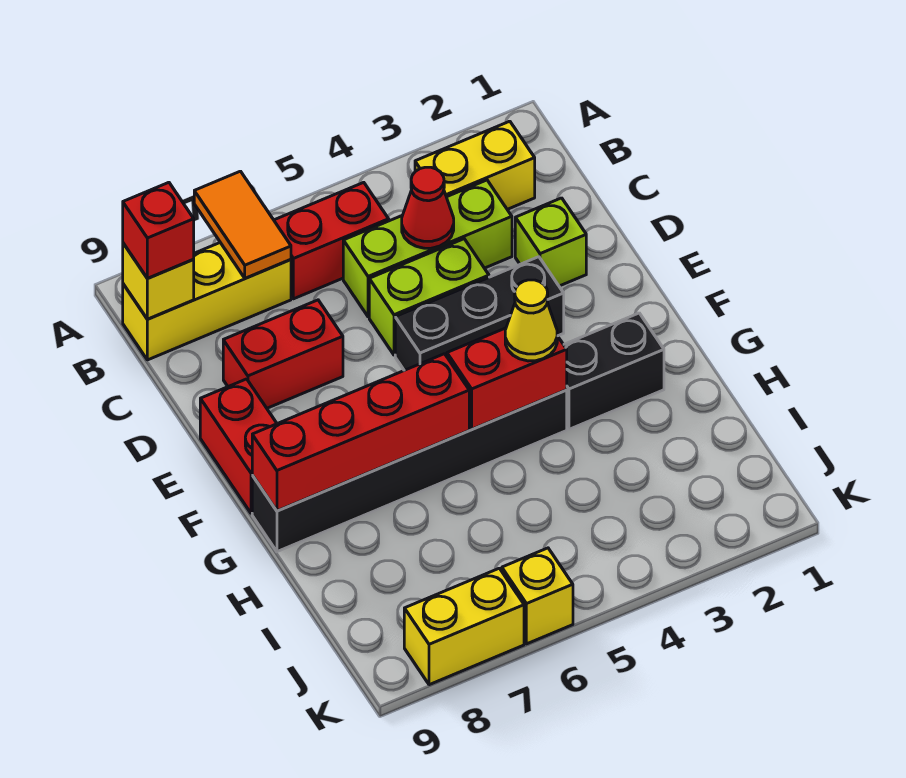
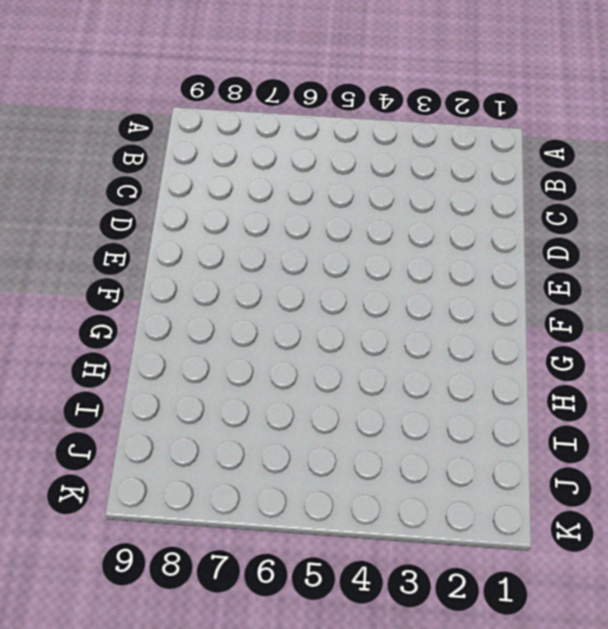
none -> yellow brick B2:B3 level 1
none -> red brick B5:B6 level 1
none -> yellow brick B7:B9 level 1

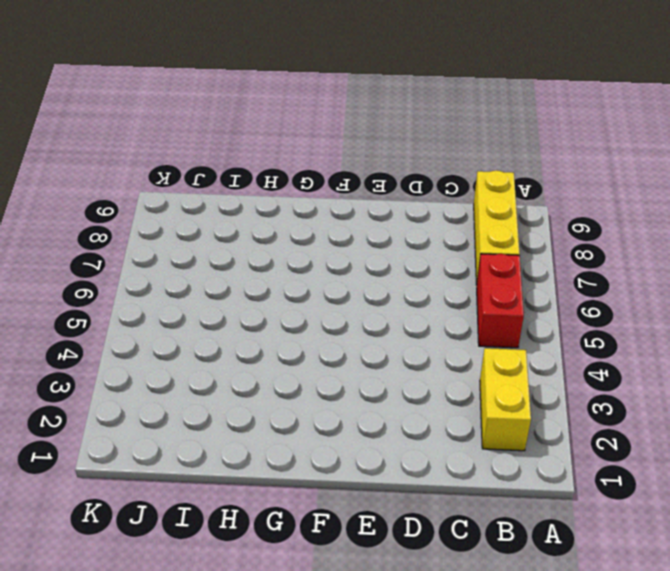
none -> lime brick C3:C5 level 1
none -> lime brick D2 level 1
none -> lime brick D4:D5 level 1

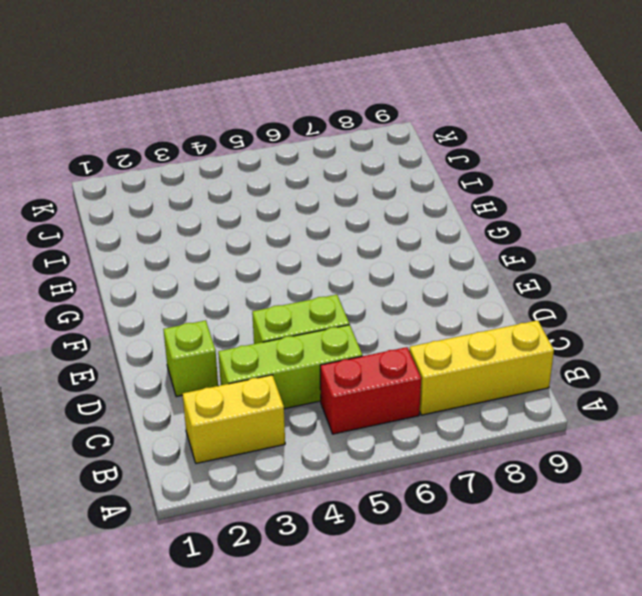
none -> red brick D7:D8 level 1
none -> black brick E3:E5 level 1
none -> red brick E9:F9 level 1

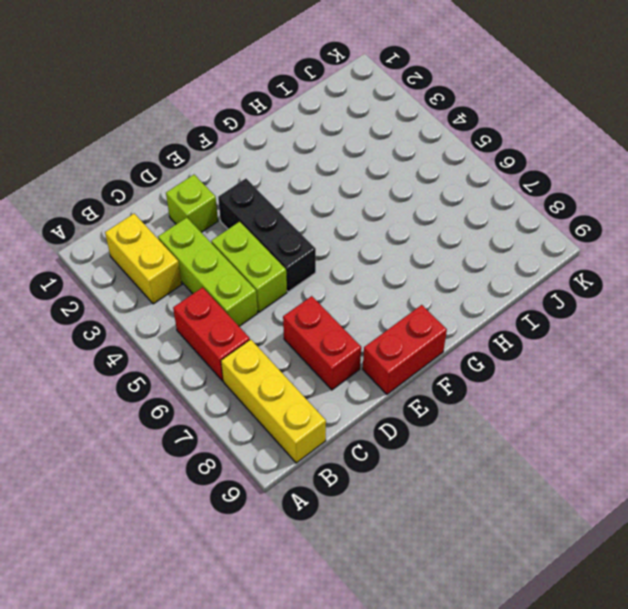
none -> black brick G2:G3 level 1
none -> black brick G4:G9 level 1
none -> yellow brick K6 level 1

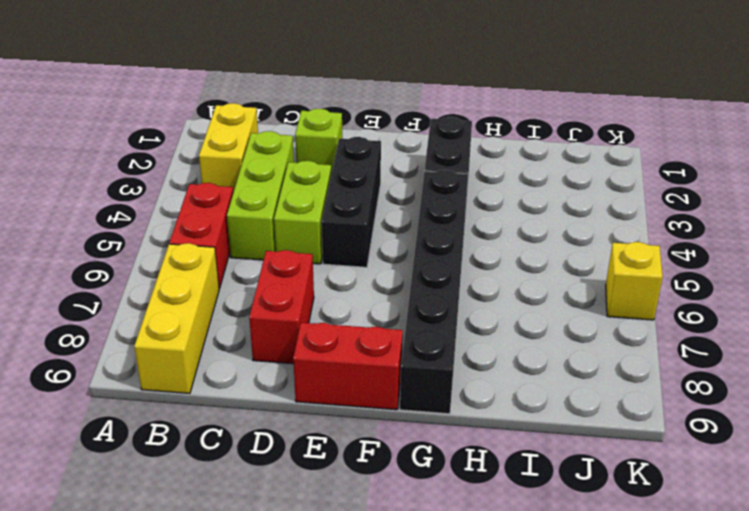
none -> yellow brick K7:K8 level 1
none -> orange tile A7:B7 level 2
none -> yellow brick B9 level 2

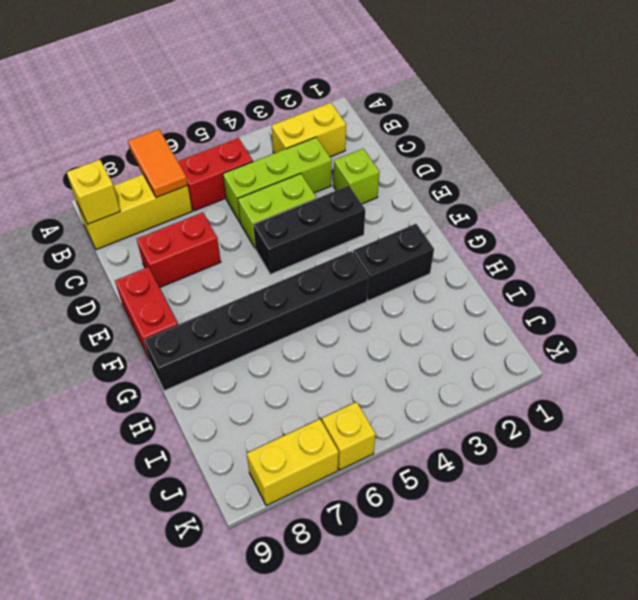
none -> red cone C4 level 2
none -> red brick G4:G5 level 2
none -> red brick G6:G9 level 2

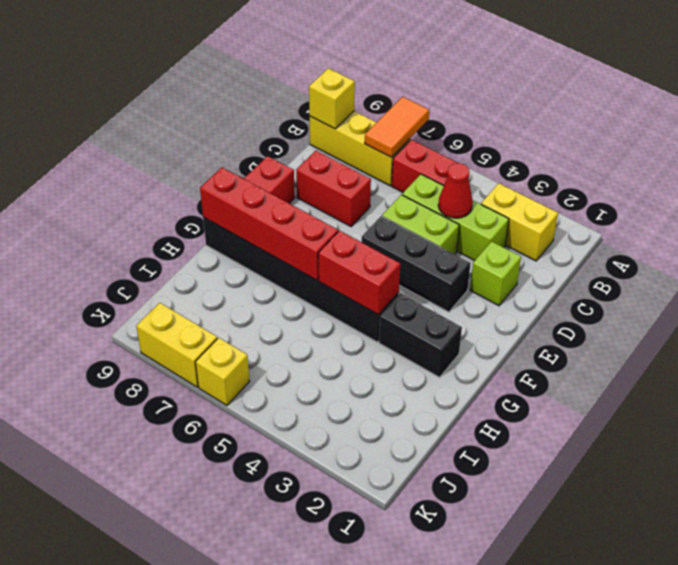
none -> red brick B9 level 3
none -> yellow cone G4 level 3

